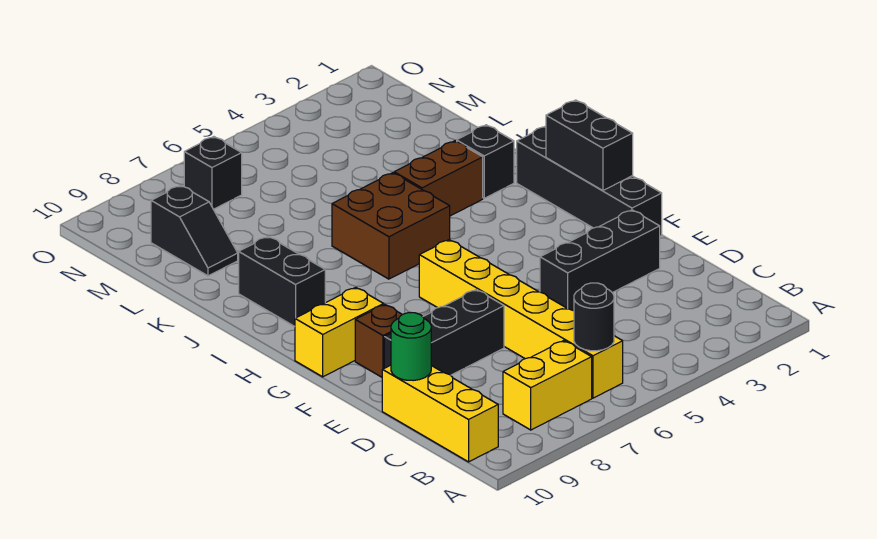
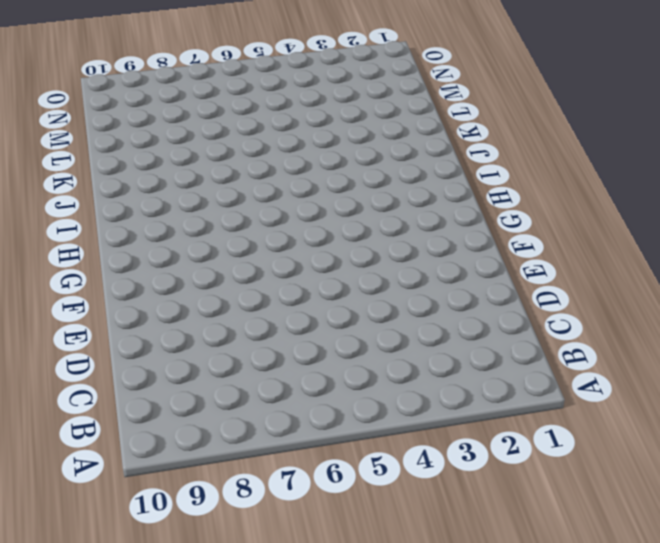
none -> yellow brick B6:G6 level 1
none -> yellow brick B7:B8 level 1
none -> yellow brick B10:D10 level 1

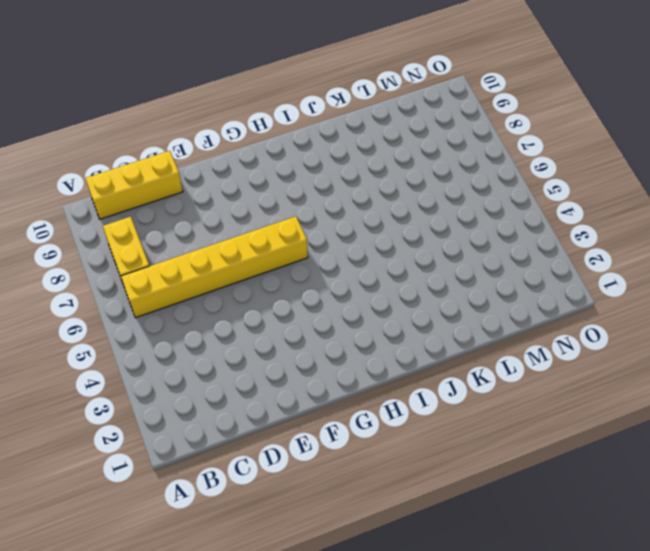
none -> black brick E2:E4 level 1
none -> black brick E7:E9 level 1
none -> black brick F1:I1 level 1

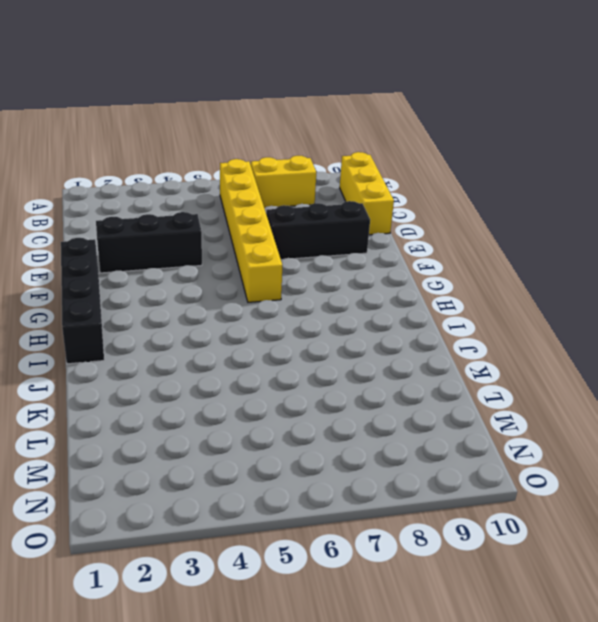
none -> brown brick F9 level 1
none -> yellow brick G9:G10 level 1
none -> brown brick I5:J6 level 1

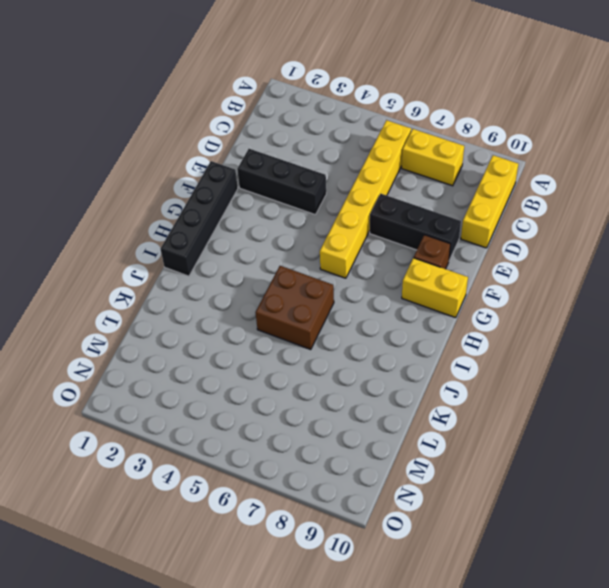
none -> black brick I9:J9 level 1
none -> black brick J2 level 1
none -> brown brick J3:J4 level 1

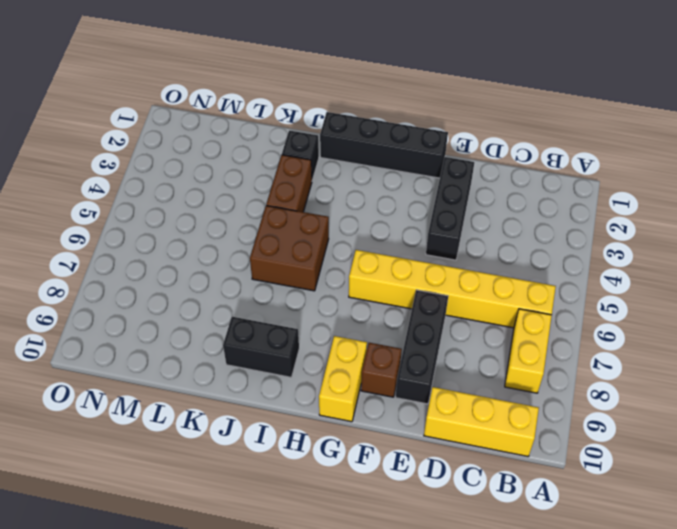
none -> black slope L9:M9 level 1 top M
none -> black brick N7 level 1
none -> black round brick B6 level 2

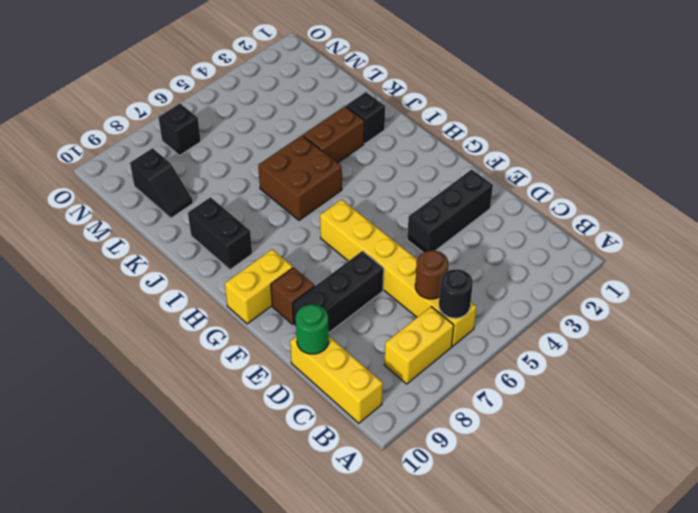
brown round brick C6 level 2 -> none
none -> black brick F1:I1 level 1
none -> black brick G1:H1 level 2

